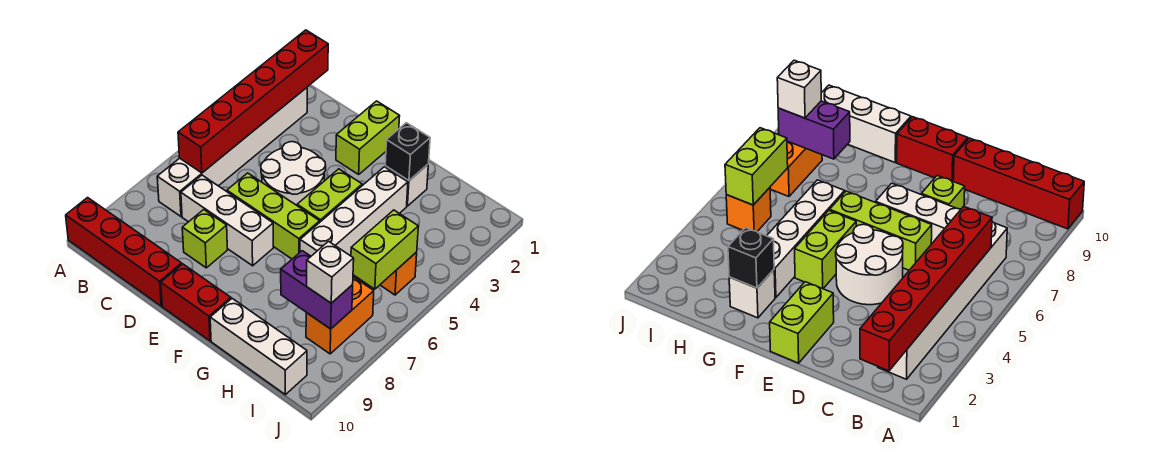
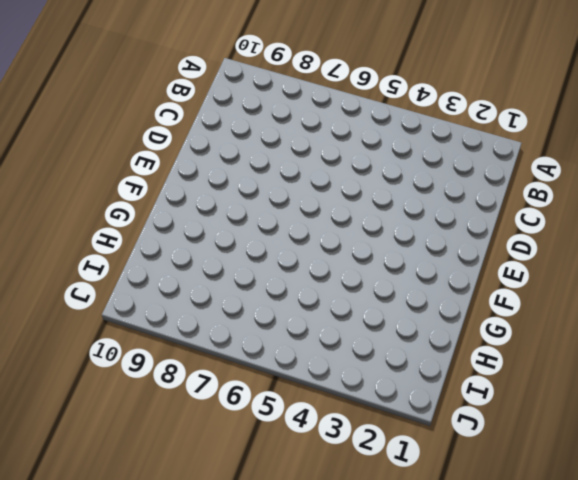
none -> red brick A10:D10 level 1
none -> white brick B2:B7 level 1
none -> white brick C7:E7 level 1

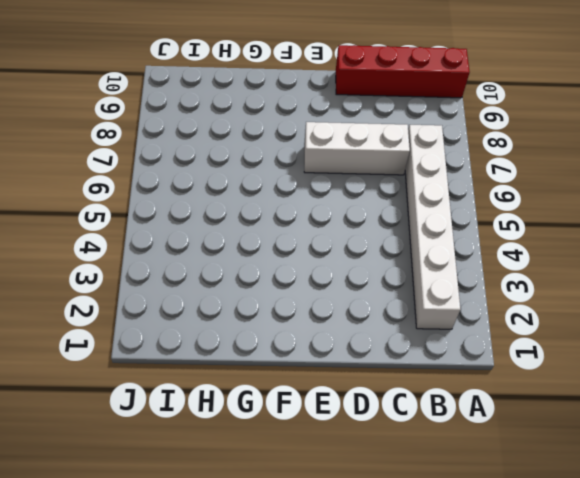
none -> white round brick D4:E5 level 1
none -> lime brick D6:F6 level 1
none -> lime brick D8 level 1

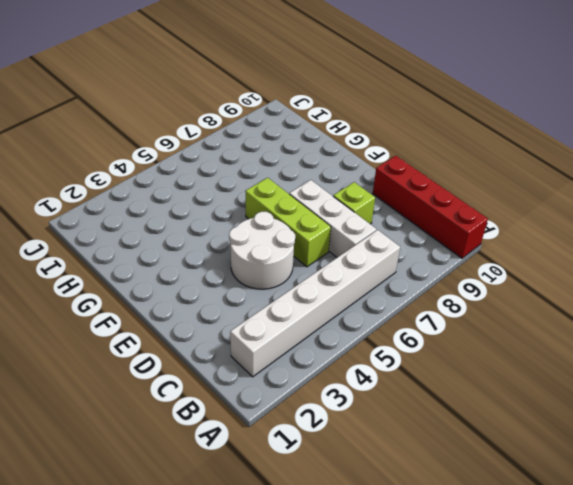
none -> lime brick E1:E2 level 1
none -> red brick E10:F10 level 1
none -> lime brick F4:F5 level 1

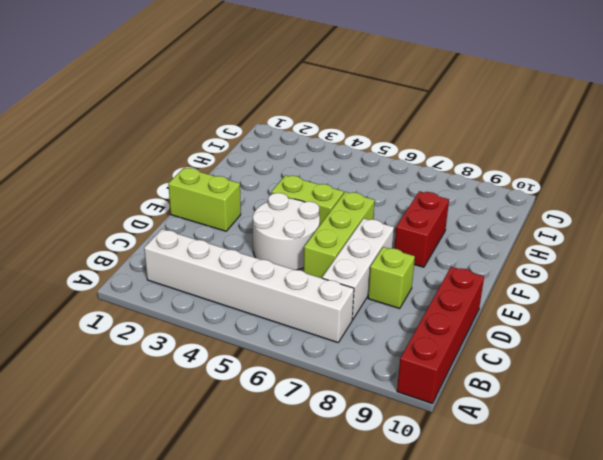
red brick F8:G8 level 1 -> red brick E10:F10 level 1
none -> white brick G2 level 1
none -> white brick G3:G6 level 1
none -> white brick G10:I10 level 1

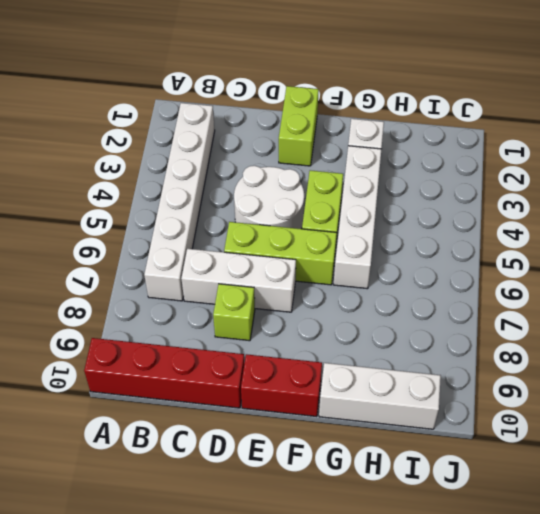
none -> orange brick I5 level 1
none -> orange brick I7:I8 level 1
none -> red brick B1:B6 level 2

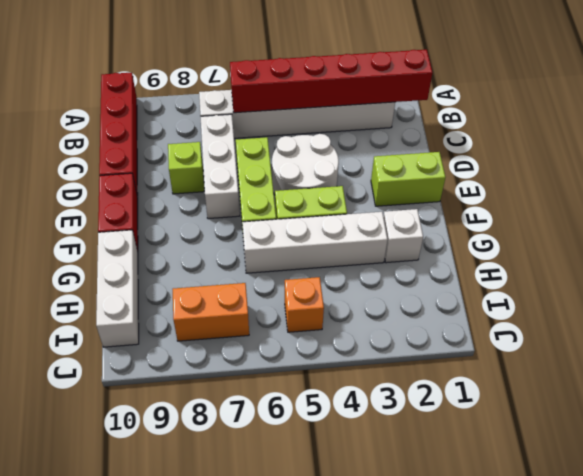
none -> black brick G2 level 2
none -> purple brick H8:I8 level 2
none -> lime brick I5:I6 level 2

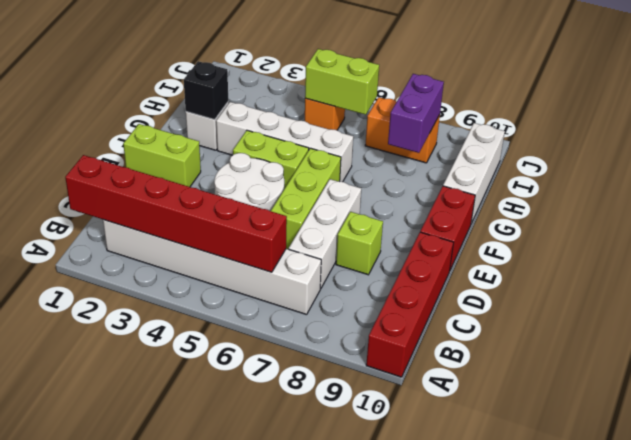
none -> white brick I8 level 3

